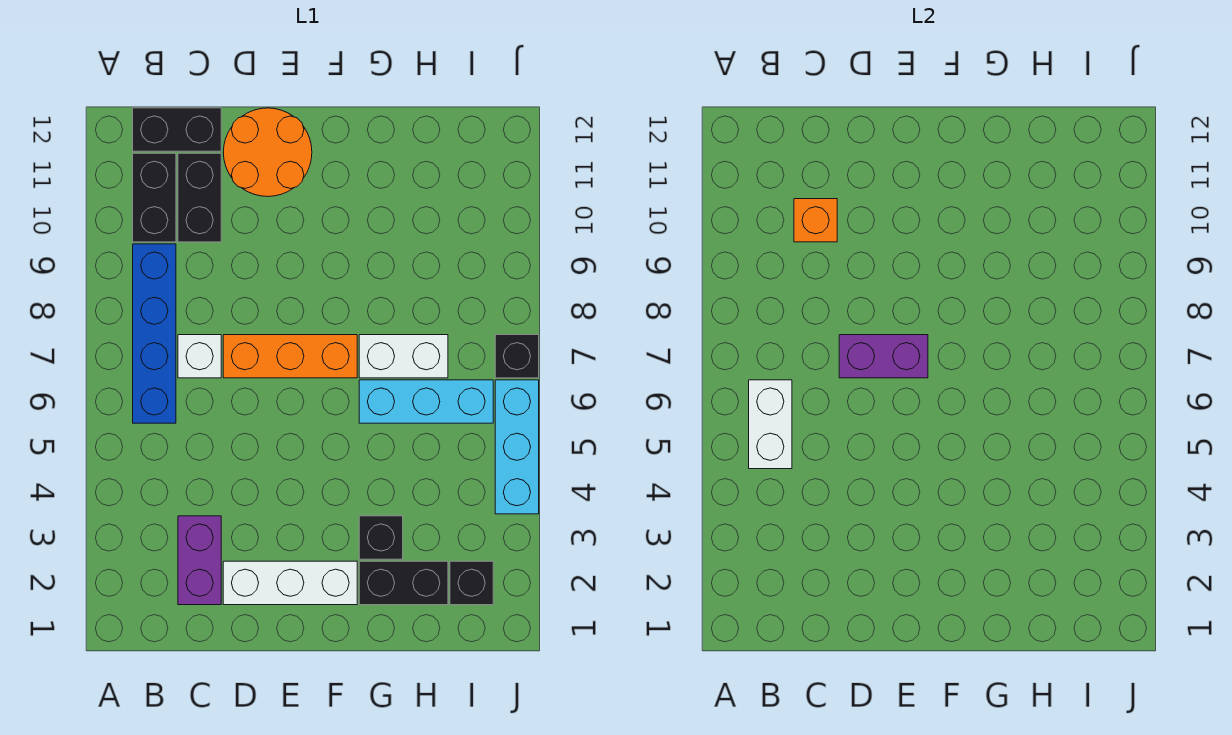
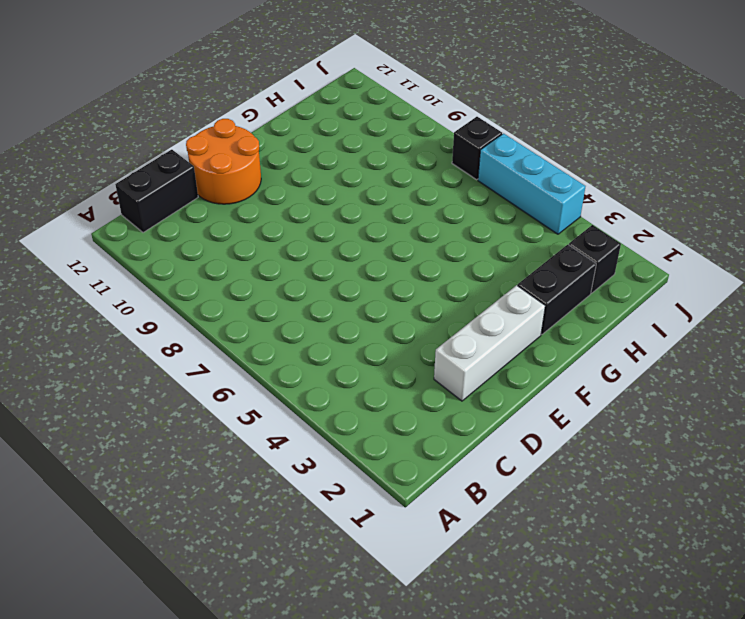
none -> blue brick B6:B9 level 1
none -> black brick B10:B11 level 1
none -> purple brick C2:C3 level 1

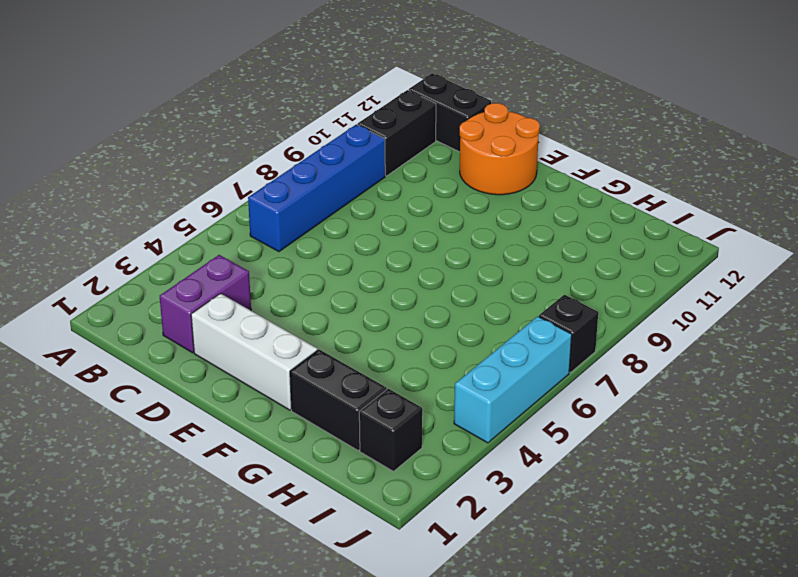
none -> white brick C7 level 1
none -> black brick C10:C11 level 1
none -> orange brick D7:F7 level 1

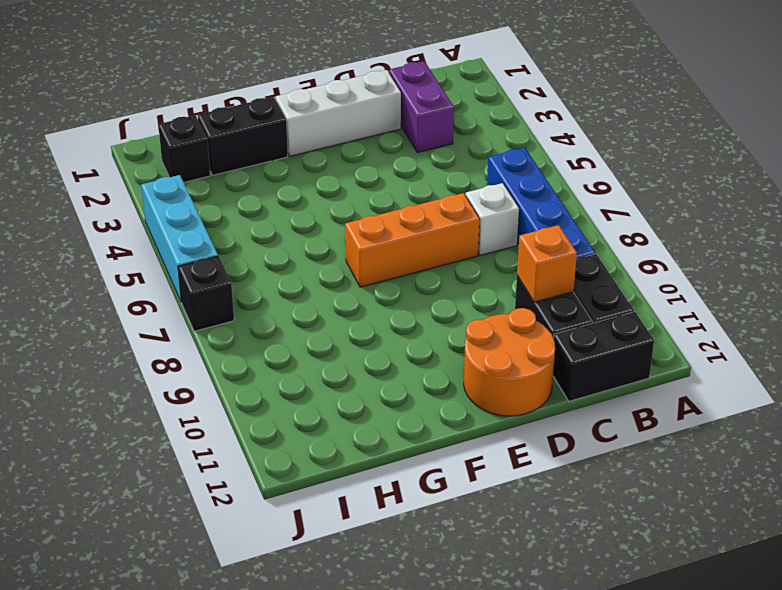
none -> black brick G3 level 1
none -> cyan brick G6:I6 level 1
none -> white brick G7:H7 level 1

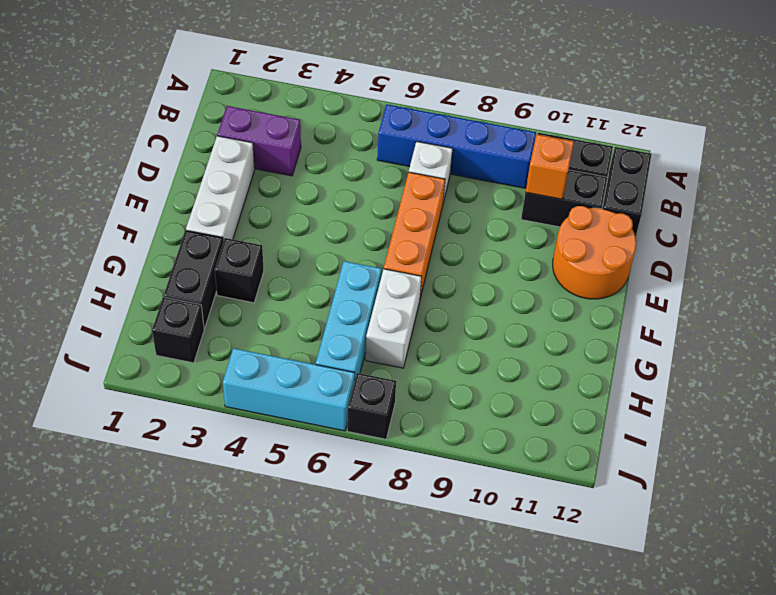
none -> white brick B5:B6 level 2
none -> purple brick D7:E7 level 2

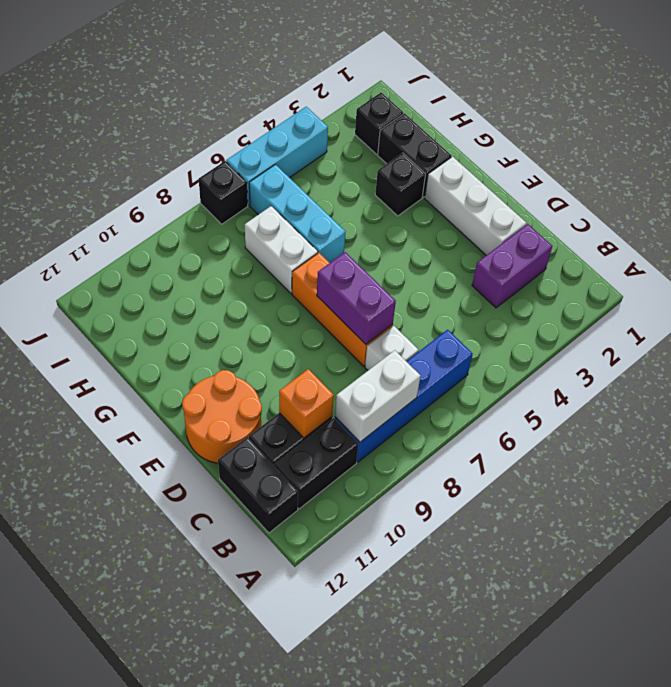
white brick B8:B9 level 2 -> white brick B5:B6 level 2

